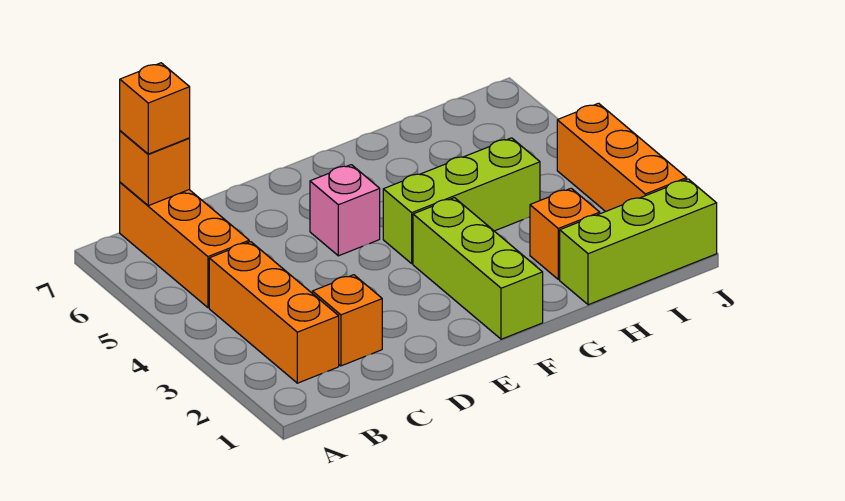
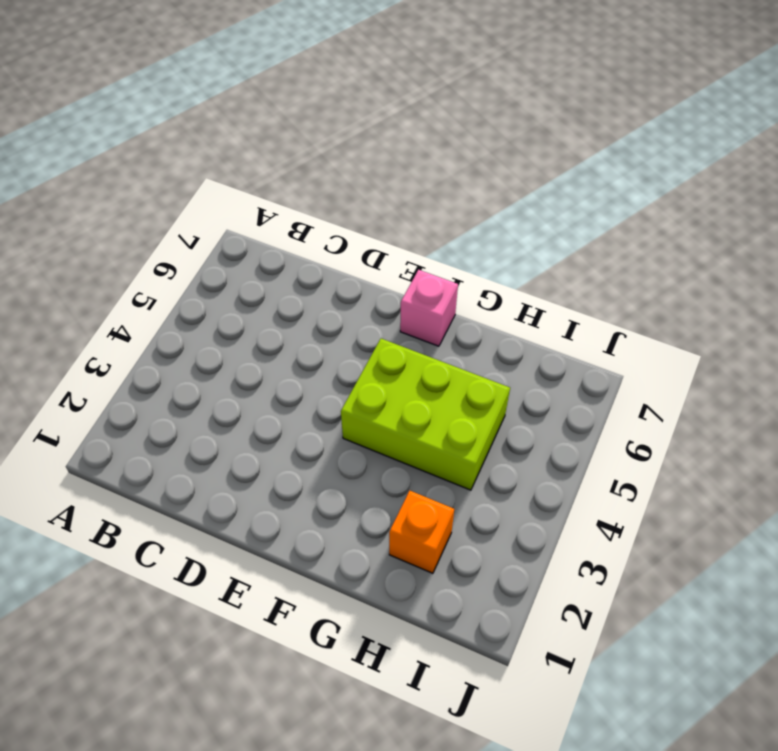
lime brick F4:H5 level 1 -> lime brick F4:H4 level 1
pink brick F7 level 1 -> pink brick E5 level 1
none -> orange brick B2:B4 level 1
none -> orange brick B5:B7 level 1

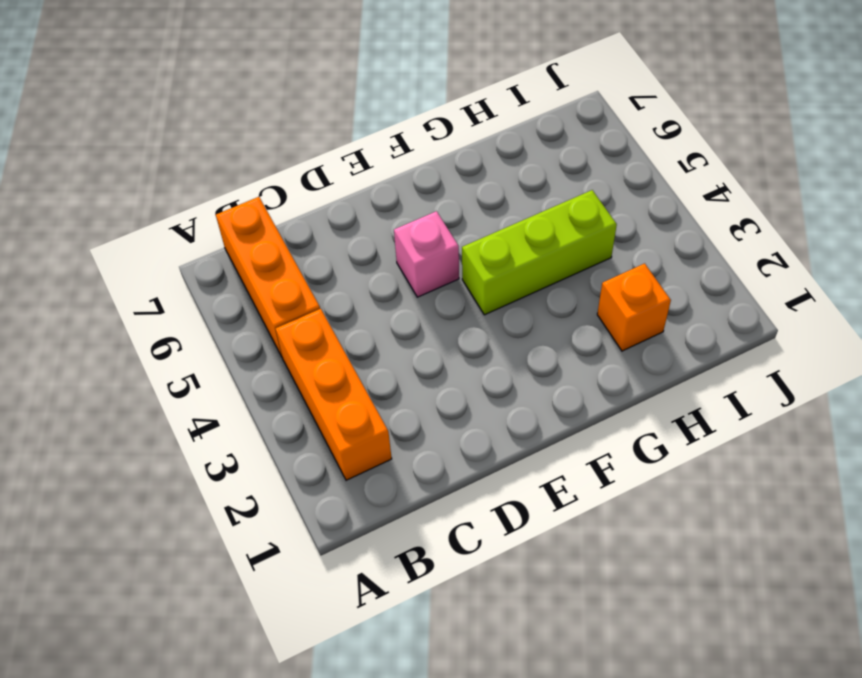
none -> orange brick C2 level 1
none -> lime brick F1:F3 level 1

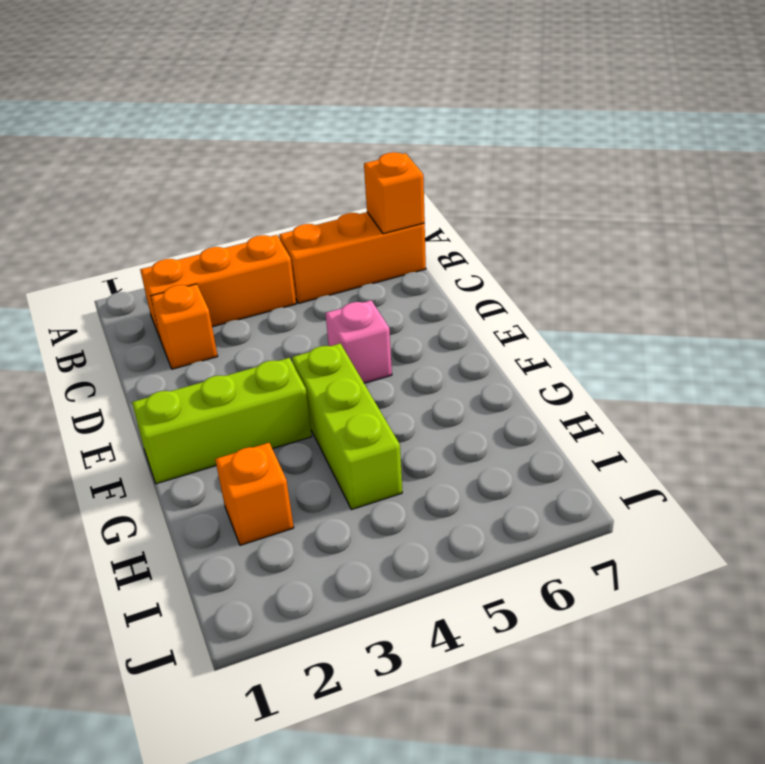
none -> lime brick H1:J1 level 1
none -> orange brick J2:J4 level 1

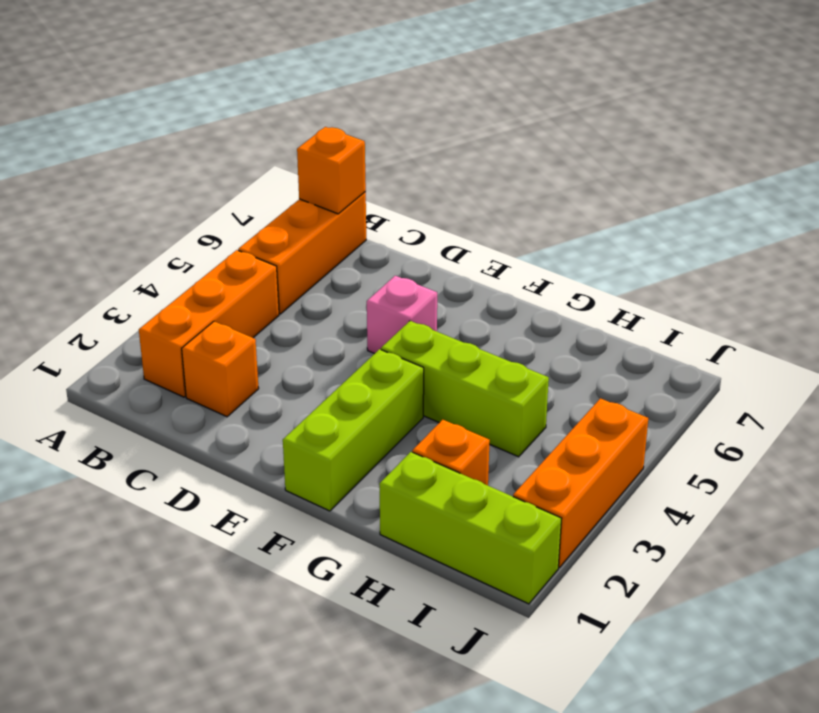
none -> orange brick B7 level 3

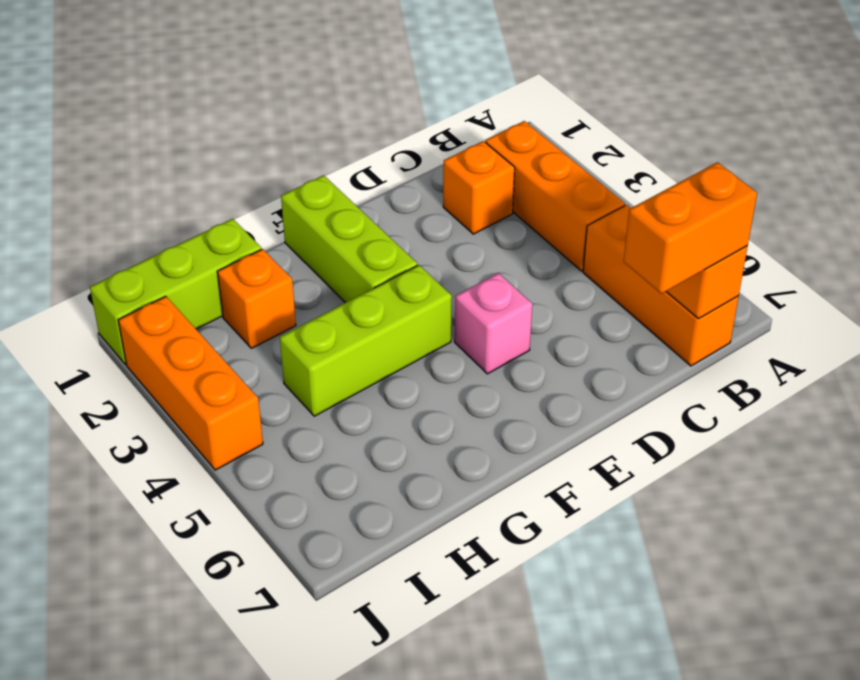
orange brick B7:C7 level 3 -> orange brick B7 level 3

